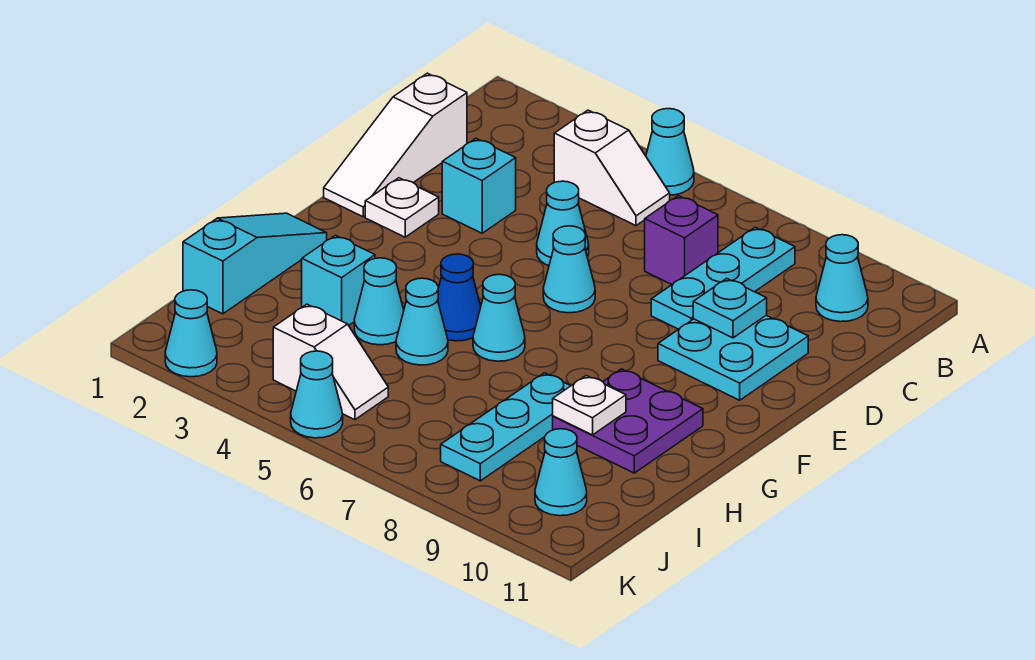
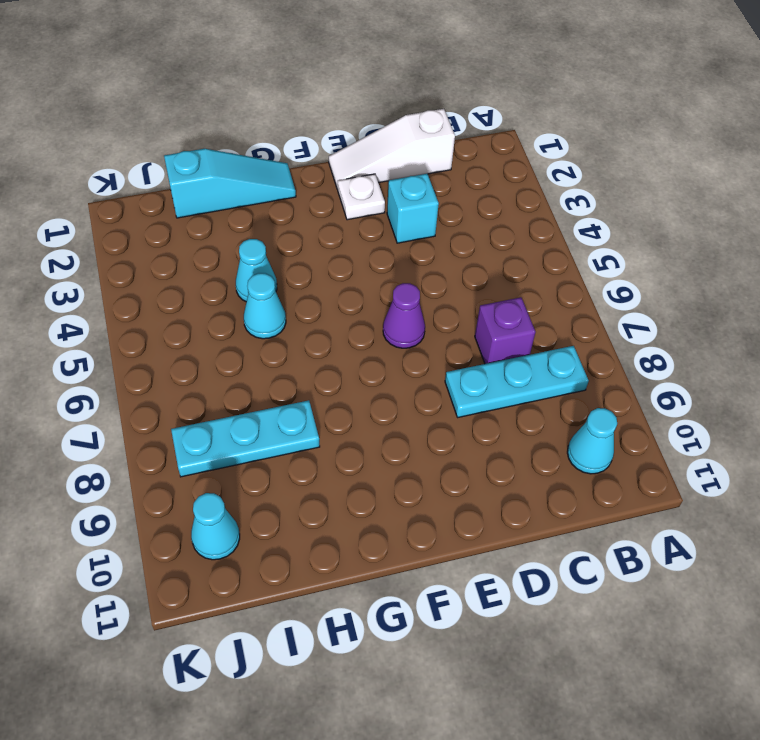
purple cone E6 level 1 -> cyan cone E6 level 1
none -> cyan cone A5 level 1
none -> white slope B4:B5 level 1 top 4
none -> cyan cone D5 level 1

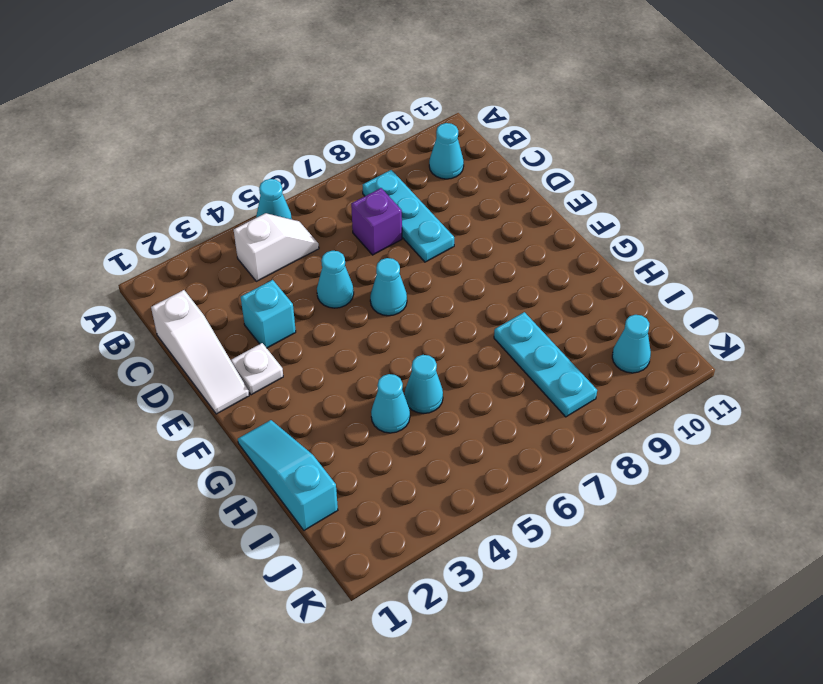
none -> cyan plate D9:E10 level 1
none -> blue cone G5 level 1
none -> cyan cone G6 level 1

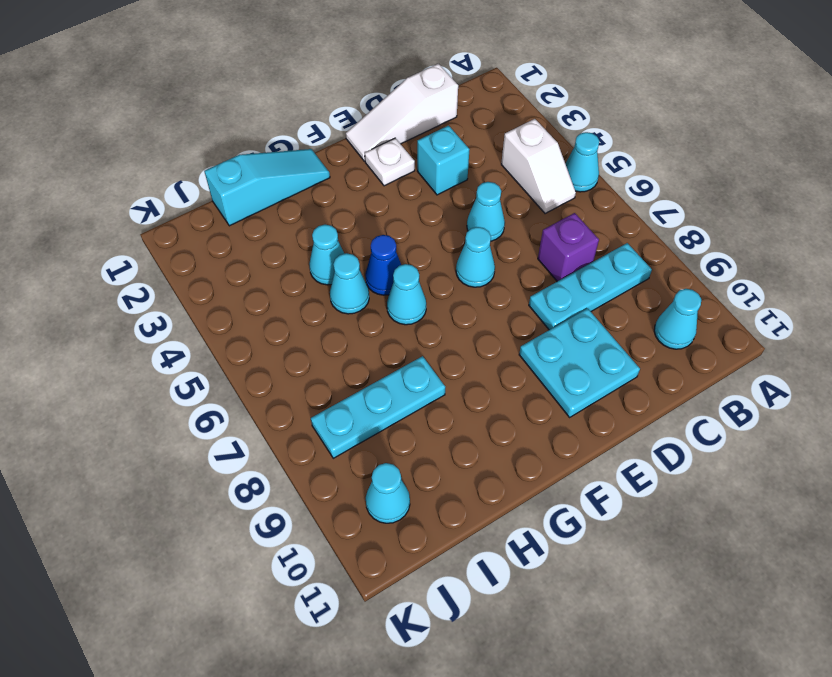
none -> purple plate G9:H10 level 1
none -> cyan brick H3 level 1
none -> white slope J4:J5 level 1 top 4

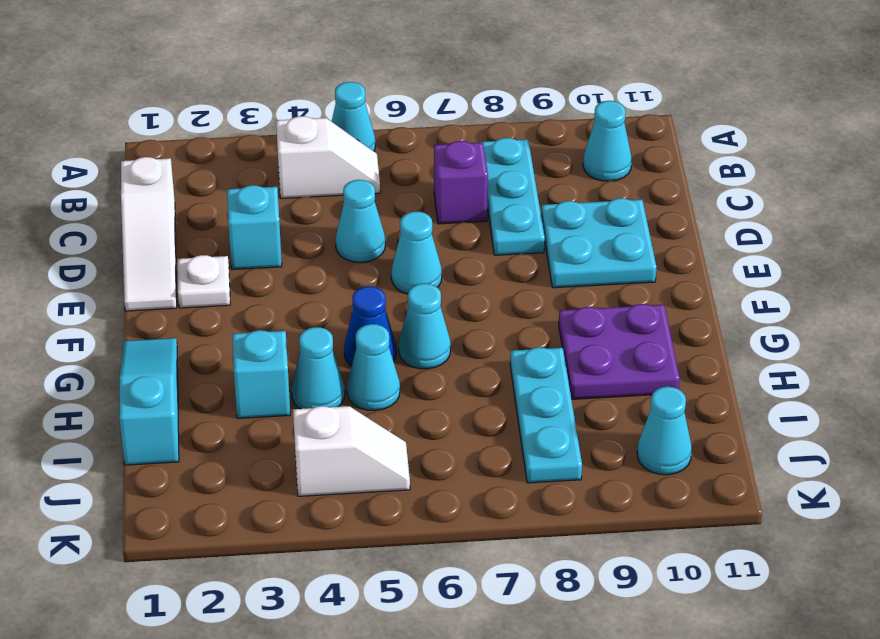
none -> cyan cone K2 level 1
none -> cyan cone K5 level 1
none -> cyan plate D9 level 2

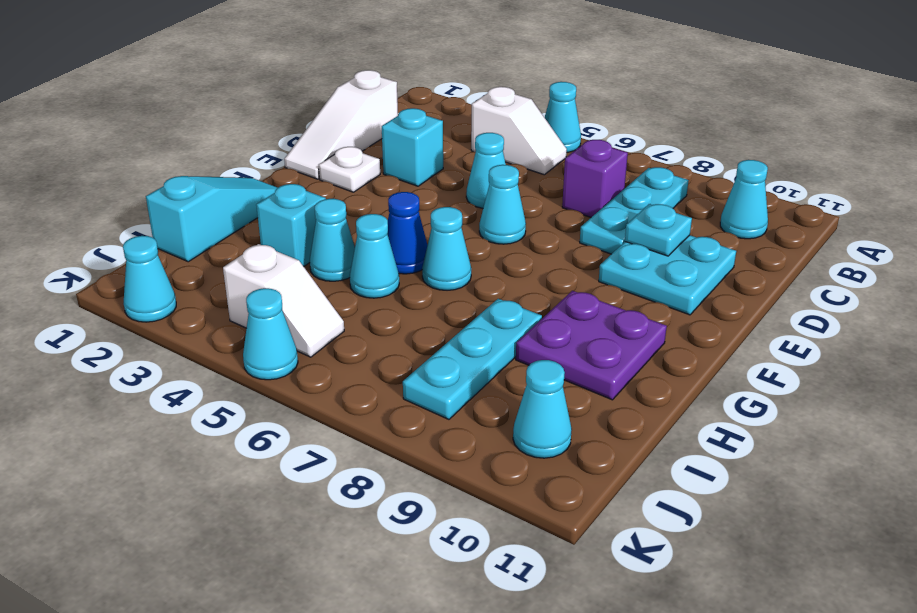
none -> white plate H9 level 2

